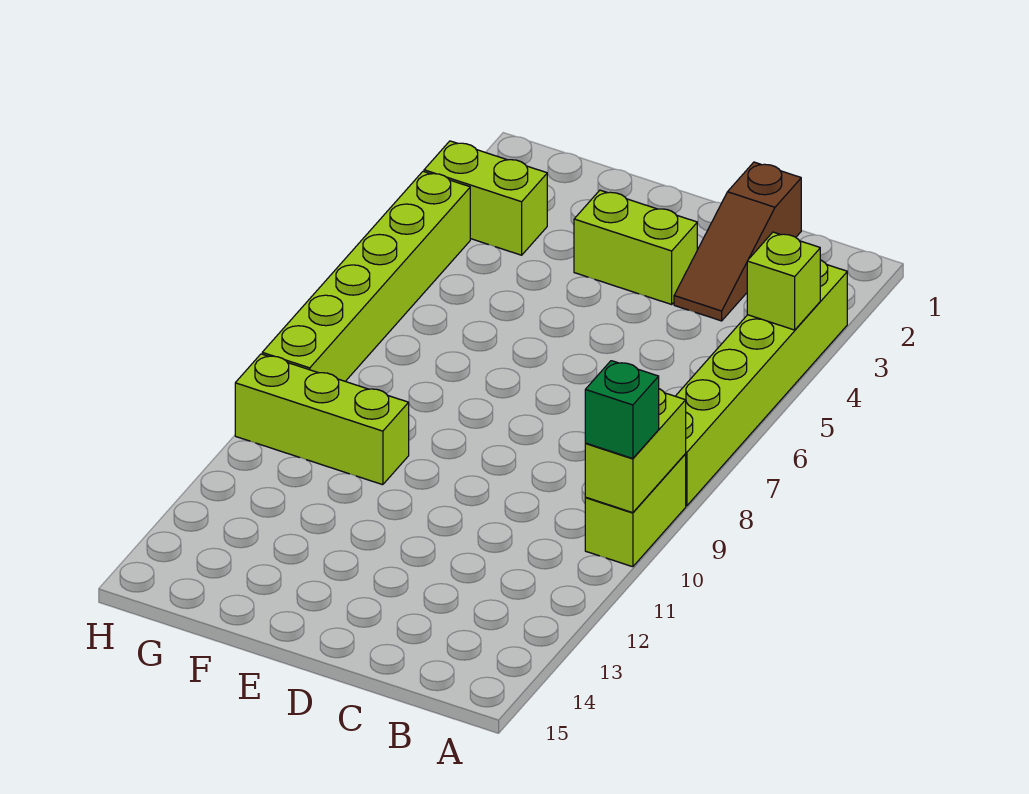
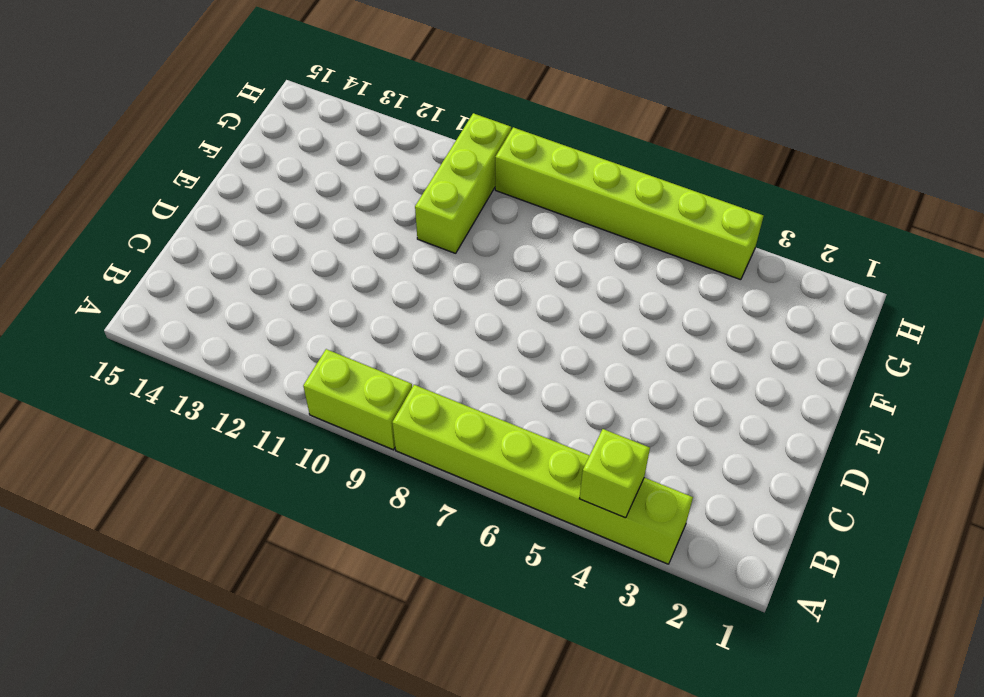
none -> brown slope C1:C3 level 1 top 1
none -> lime brick D3:E3 level 1

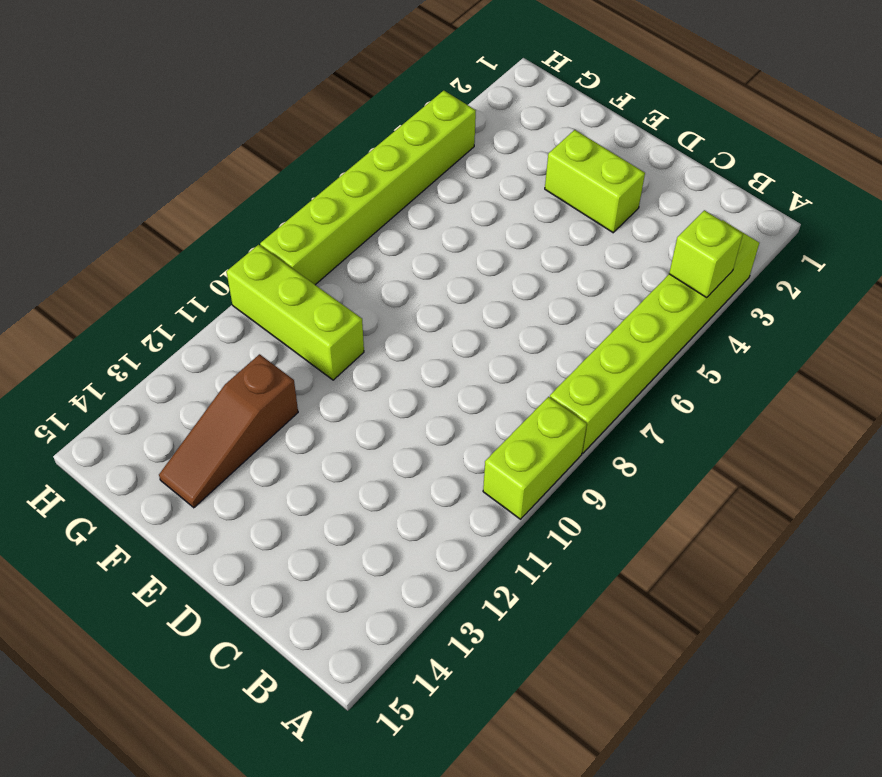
brown slope F12:F14 level 1 top 12 -> brown slope C1:C3 level 1 top 1
none -> lime brick G3:H3 level 1
none -> lime brick A9:A10 level 2

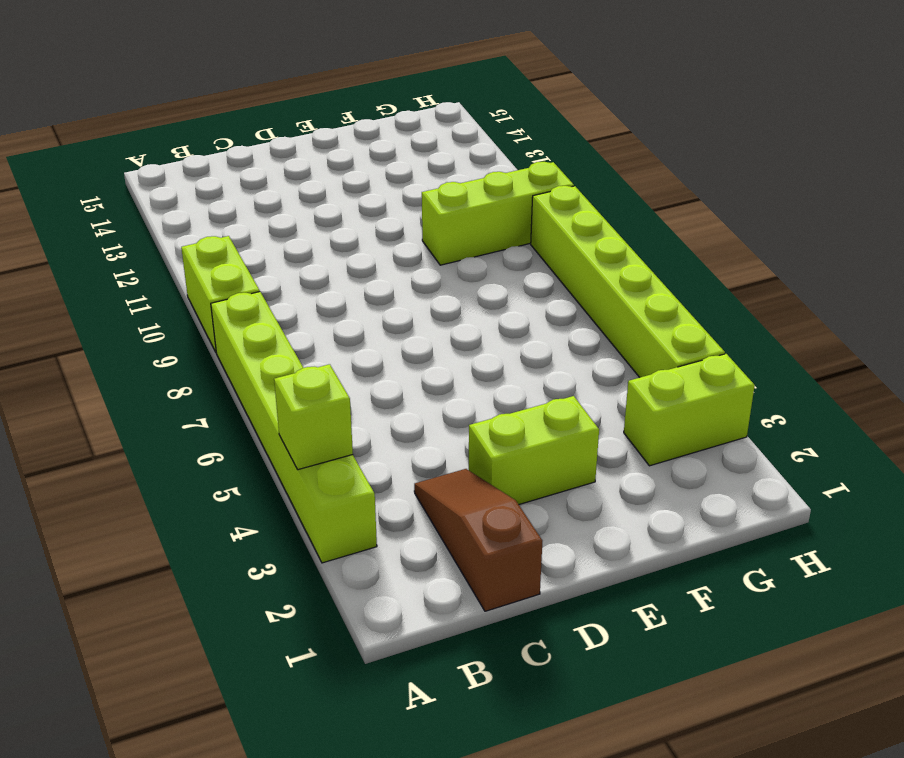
none -> lime brick A9:A10 level 2
none -> green brick A10 level 3

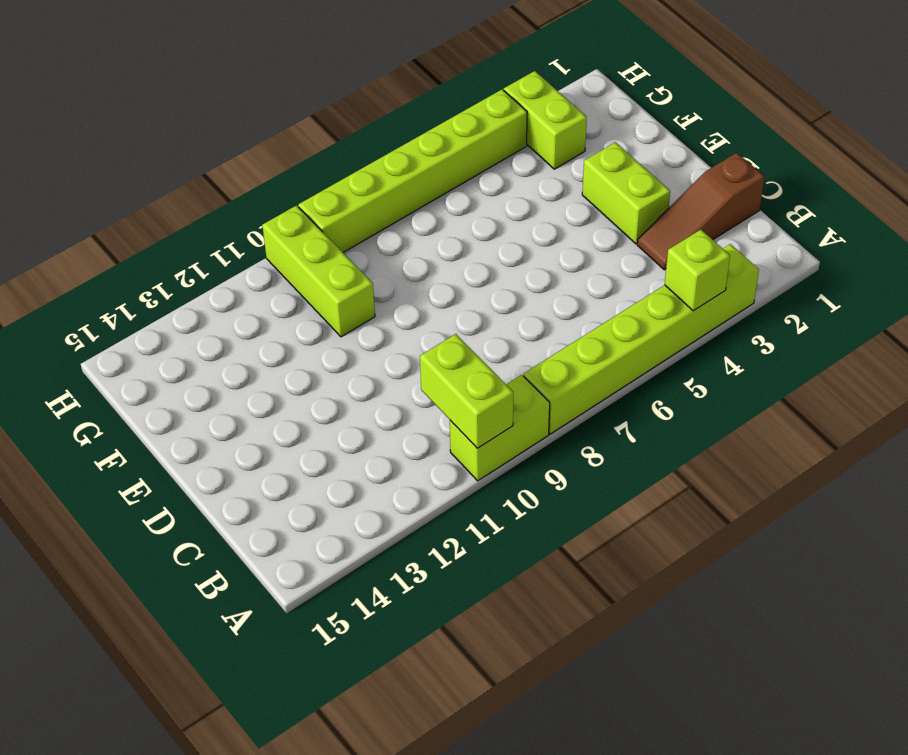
lime brick A10:B10 level 2 -> lime brick A9:A10 level 2
none -> green brick A10 level 3

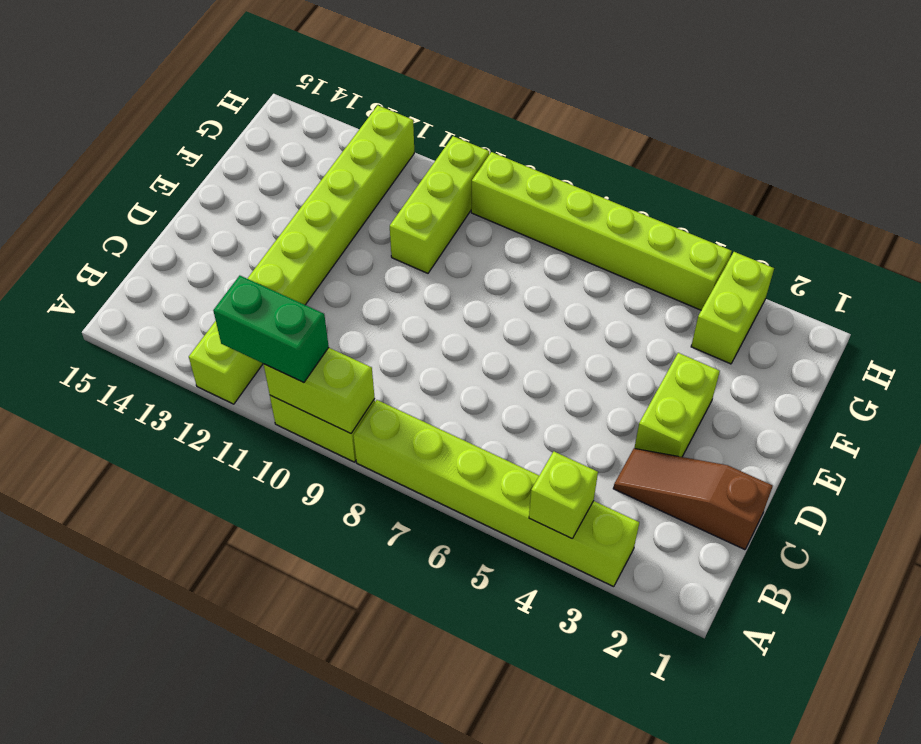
green brick A10:A11 level 3 -> green brick A10 level 3
lime brick A12:H12 level 1 -> none

